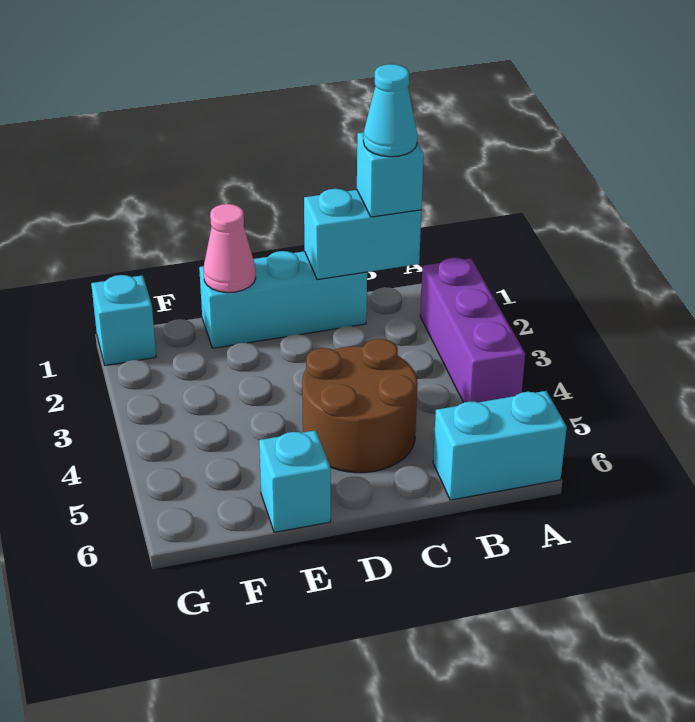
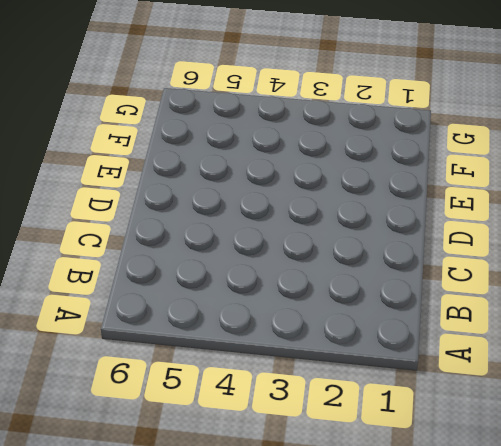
none -> purple brick A2:A4 level 1
none -> cyan brick A6:B6 level 1

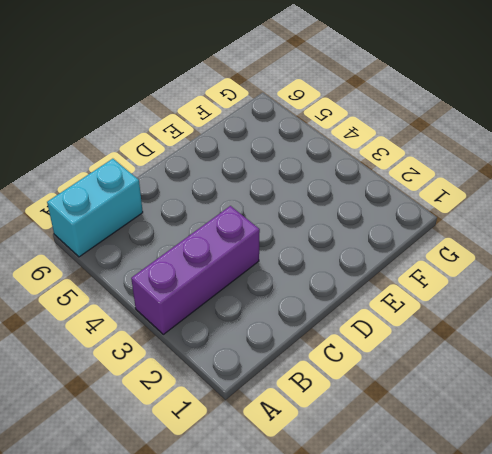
purple brick A3:C3 level 1 -> purple brick A2:A4 level 1
none -> cyan brick C1:E1 level 1
none -> brown round brick C4:D5 level 1

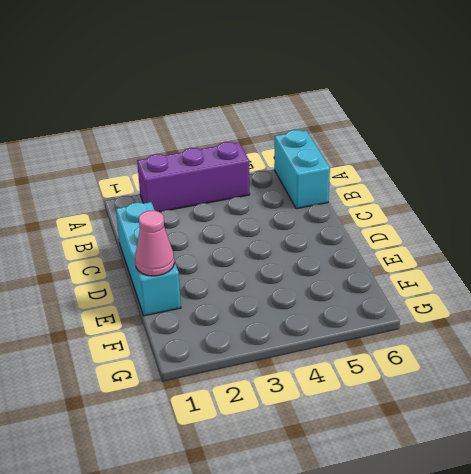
none -> brown round brick C4:D5 level 1
none -> cyan brick E6 level 1

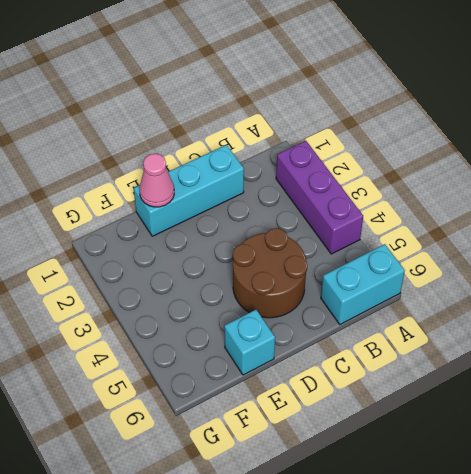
none -> cyan brick G1 level 1
none -> cyan brick B1:C1 level 2

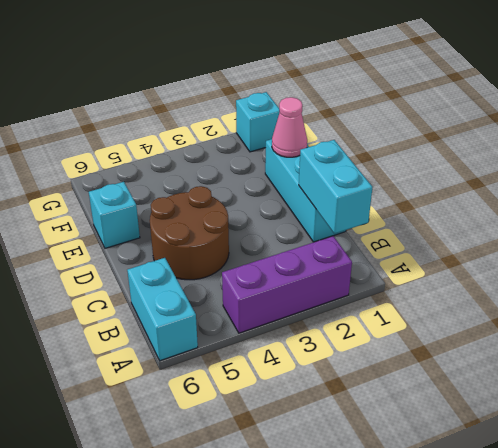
none -> cyan brick B1 level 3
none -> cyan cone B1 level 4

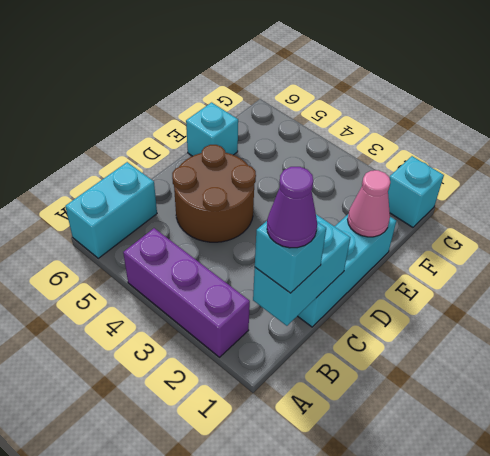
purple cone B1 level 4 -> cyan cone B1 level 4

